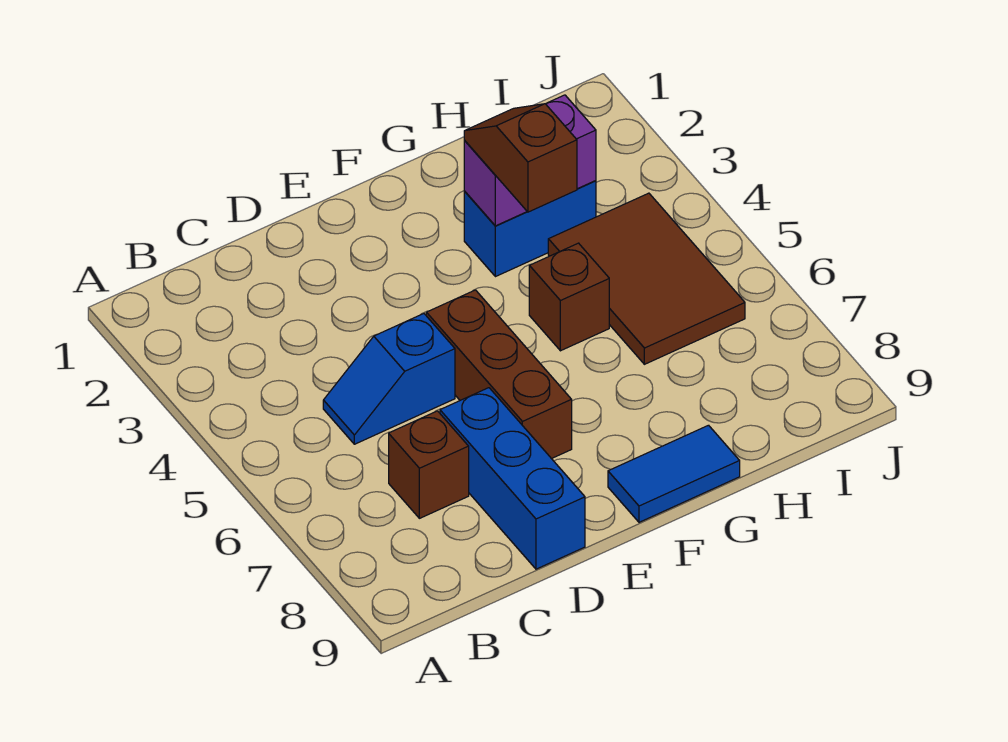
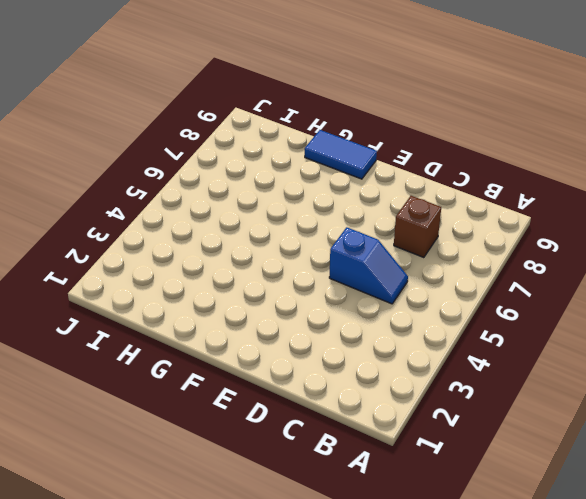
none -> blue brick D7:D9 level 1
none -> brown brick E5:E7 level 1

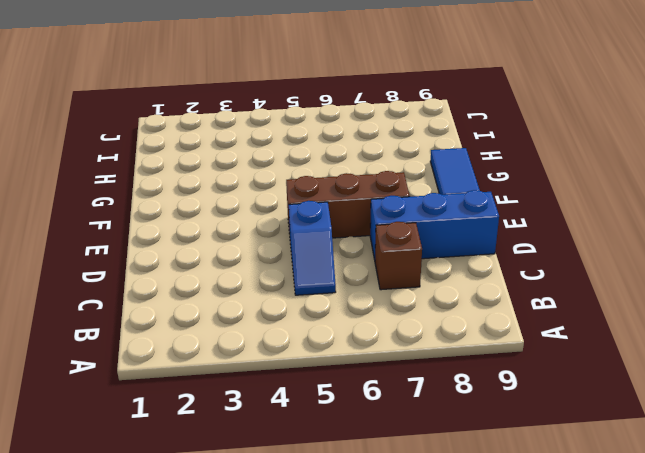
none -> blue brick G3:H3 level 1
none -> brown brick G5 level 1

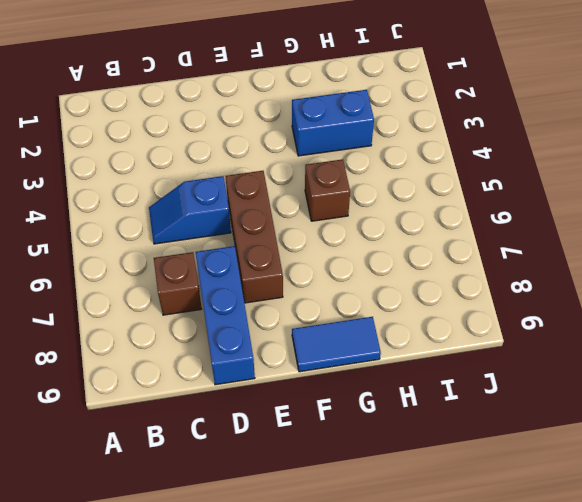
none -> brown tile H4:I6 level 1
none -> purple brick G3:H3 level 2

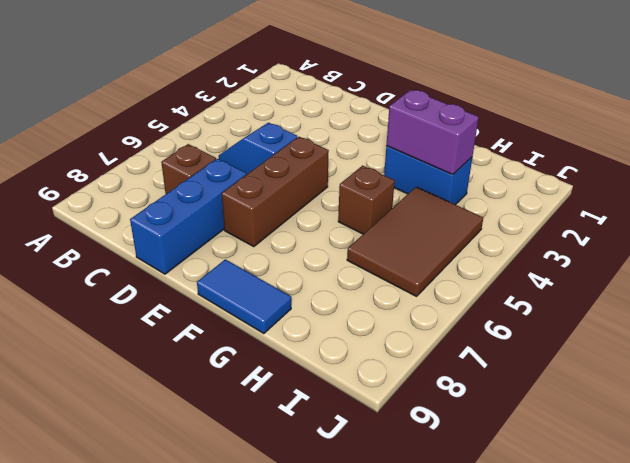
none -> brown slope G3:G4 level 3 top 4

